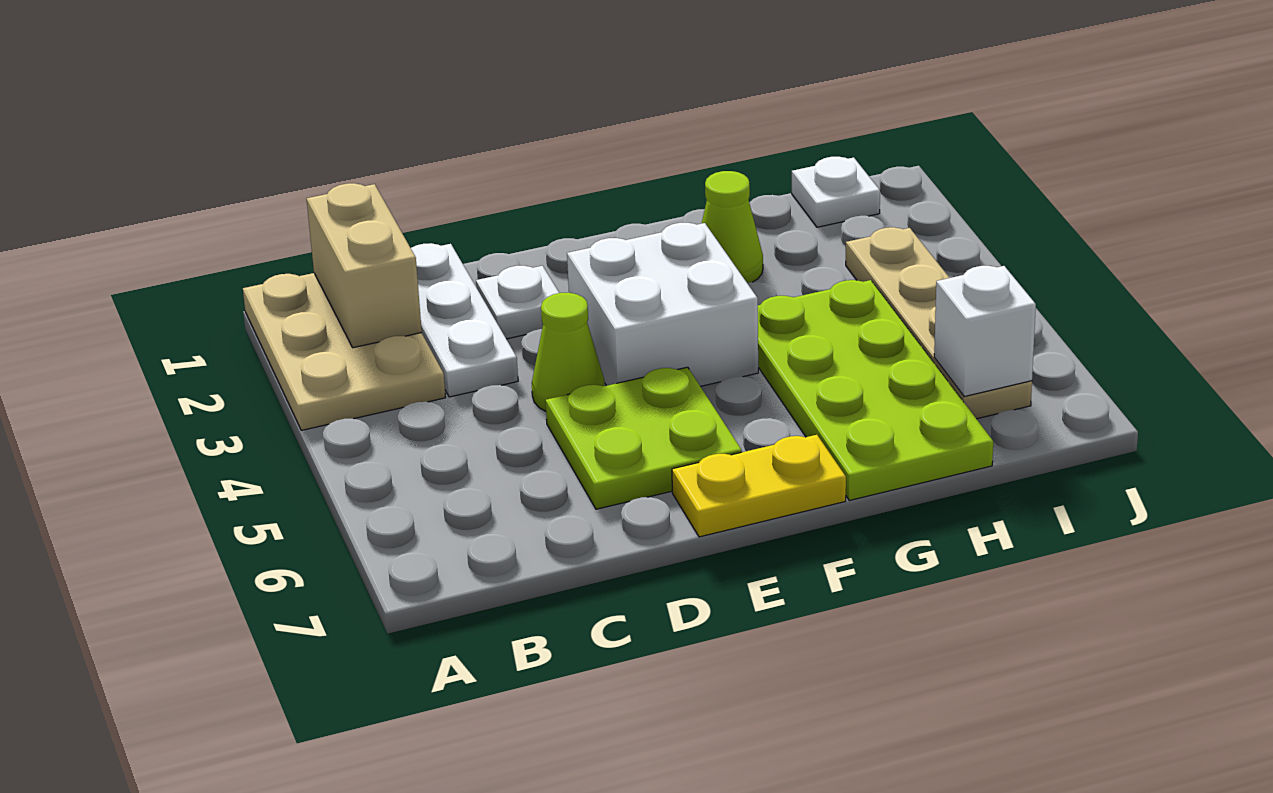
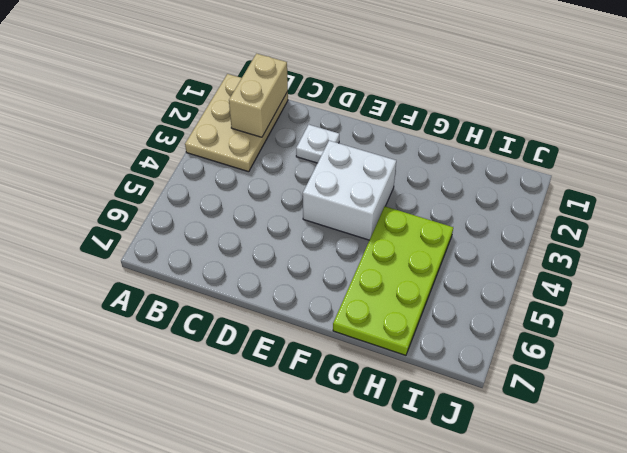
none -> white plate C1:C3 level 1
none -> lime cone D4 level 1
none -> lime plate D5:E6 level 1

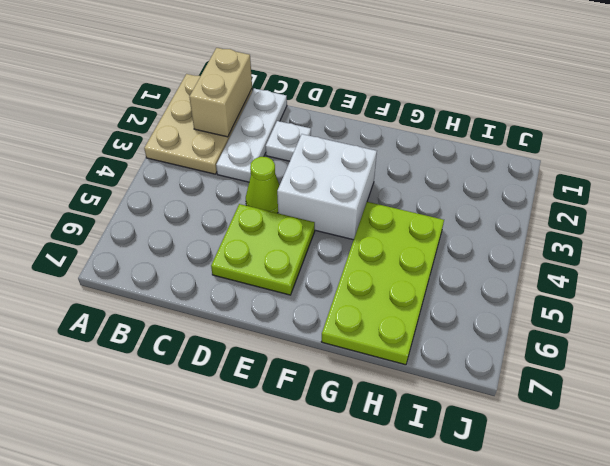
none -> yellow plate E7:F7 level 1
none -> lime cone G2 level 1
none -> white plate I1 level 1

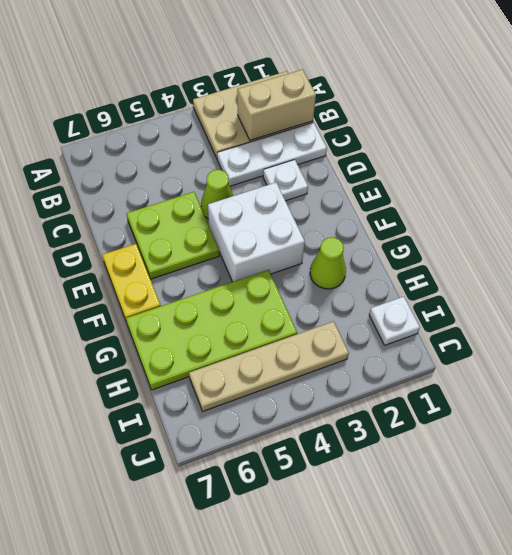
none -> white brick I6 level 2

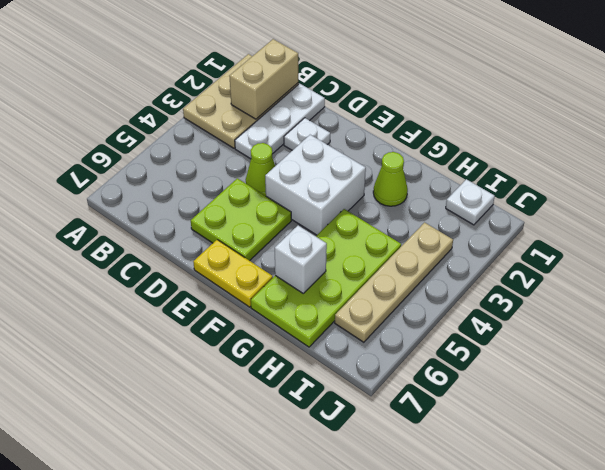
white brick G6 level 2 -> white brick I6 level 2

